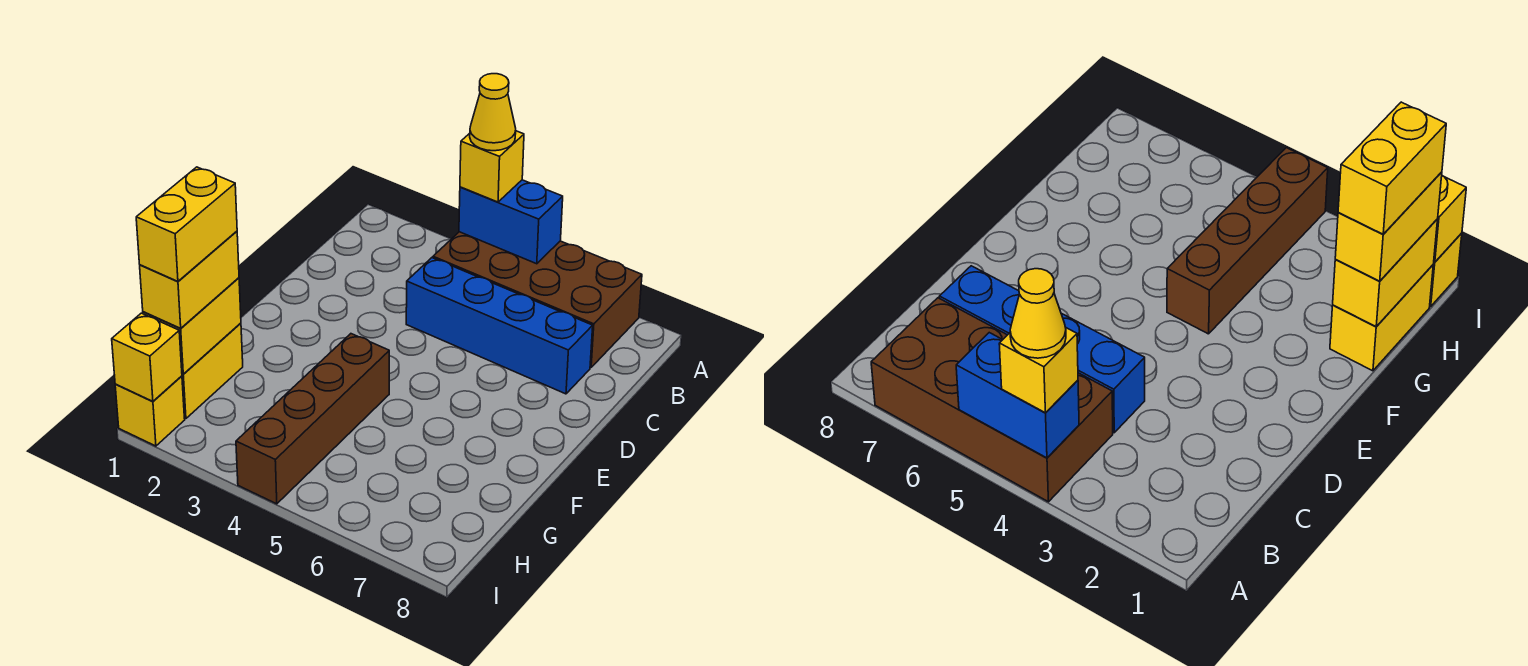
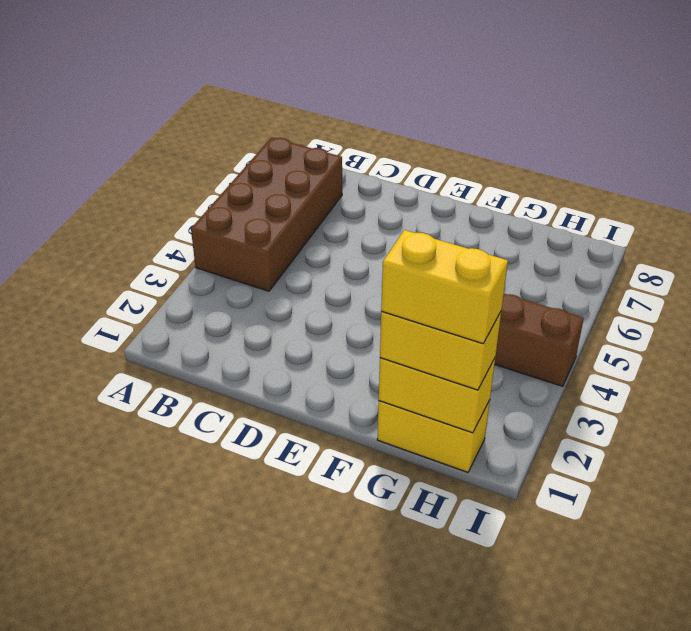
none -> blue brick C4:C7 level 1
none -> yellow brick I1 level 1
none -> blue brick A4:A5 level 2

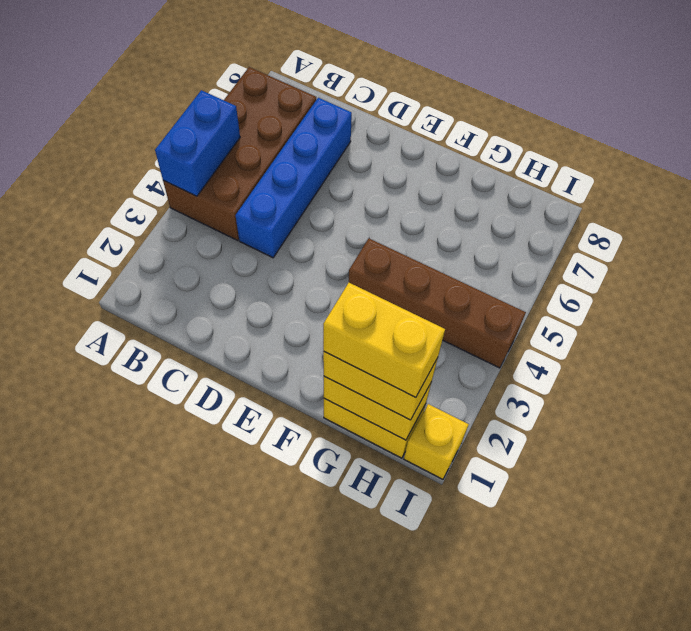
none -> yellow brick I1 level 2
none -> yellow brick A4 level 3
none -> yellow cone A4 level 4

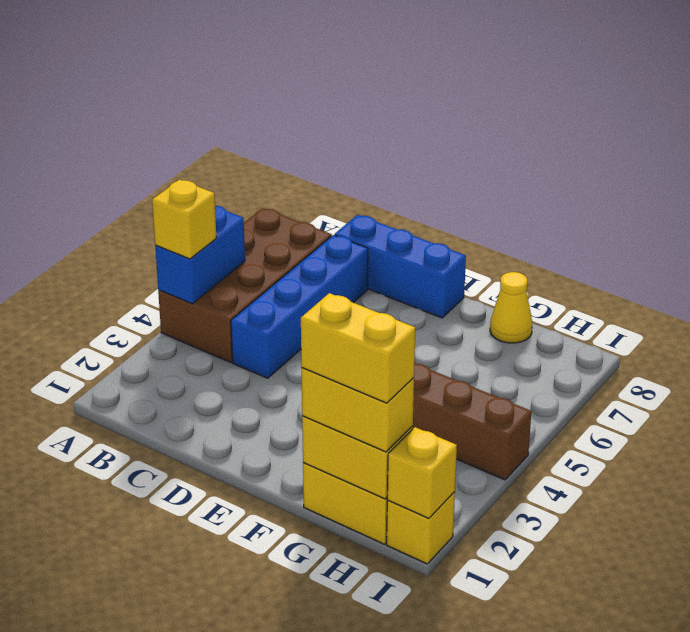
blue brick C8:E8 level 1 -> none
yellow cone G8 level 1 -> yellow cone A4 level 4

